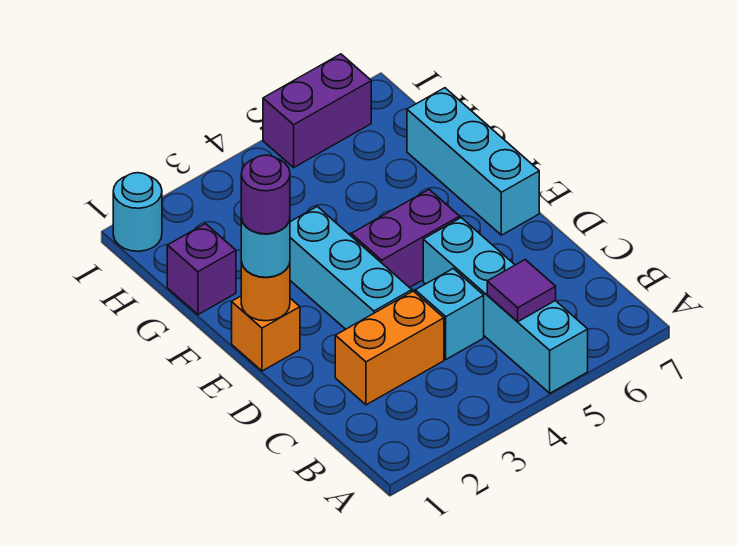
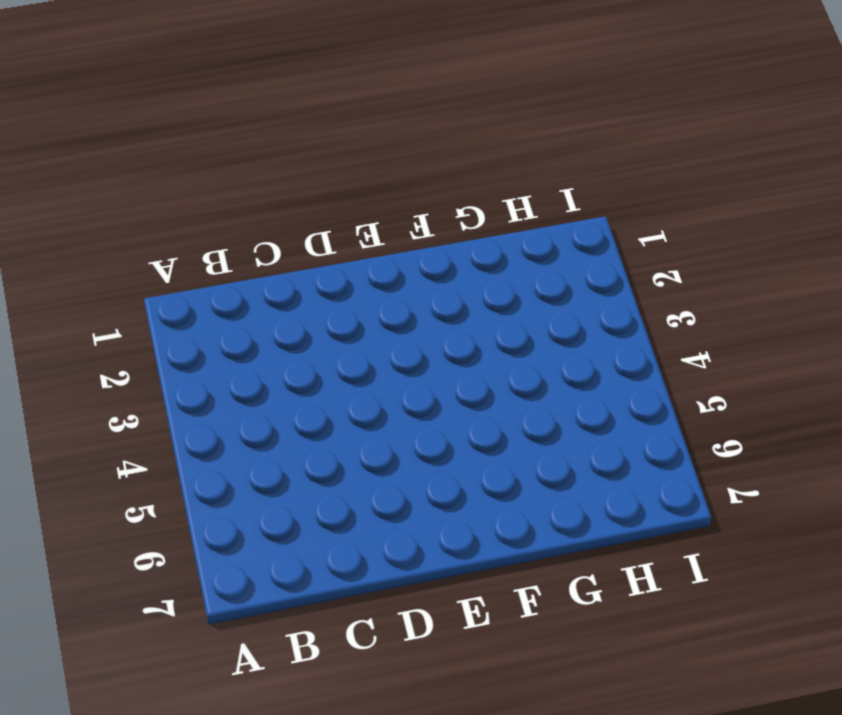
none -> cyan brick A5:D5 level 1
none -> orange brick C2:C3 level 1
none -> cyan brick C4 level 1

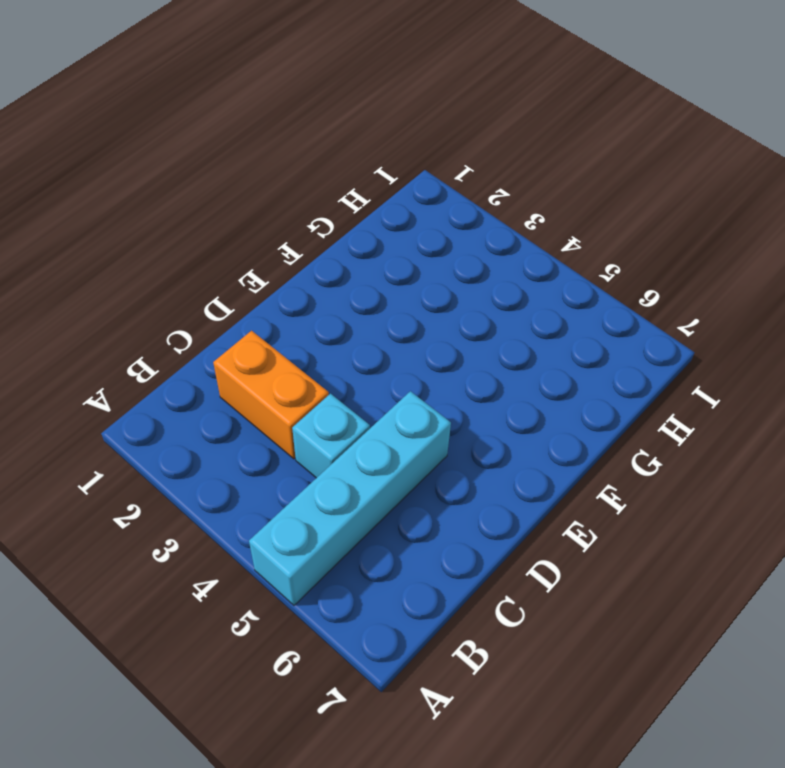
none -> cyan brick D3:F3 level 1
none -> orange brick E1 level 1
none -> purple brick E4:E5 level 1

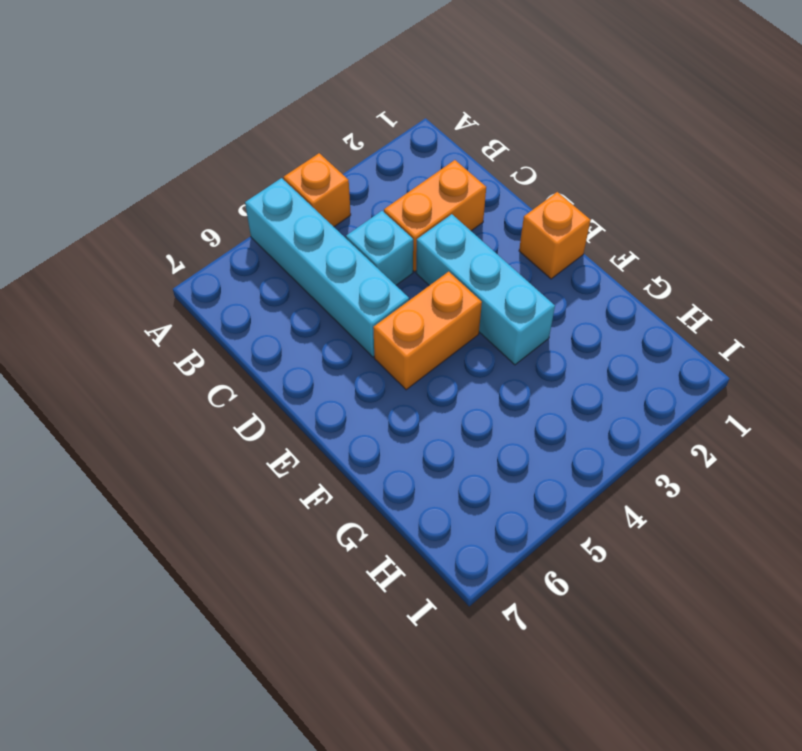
orange brick A4 level 1 -> none
orange brick E4:E5 level 1 -> purple brick E4:E5 level 1
none -> cyan brick E7:G7 level 1
none -> purple brick G1 level 1
none -> cyan round brick I1 level 1

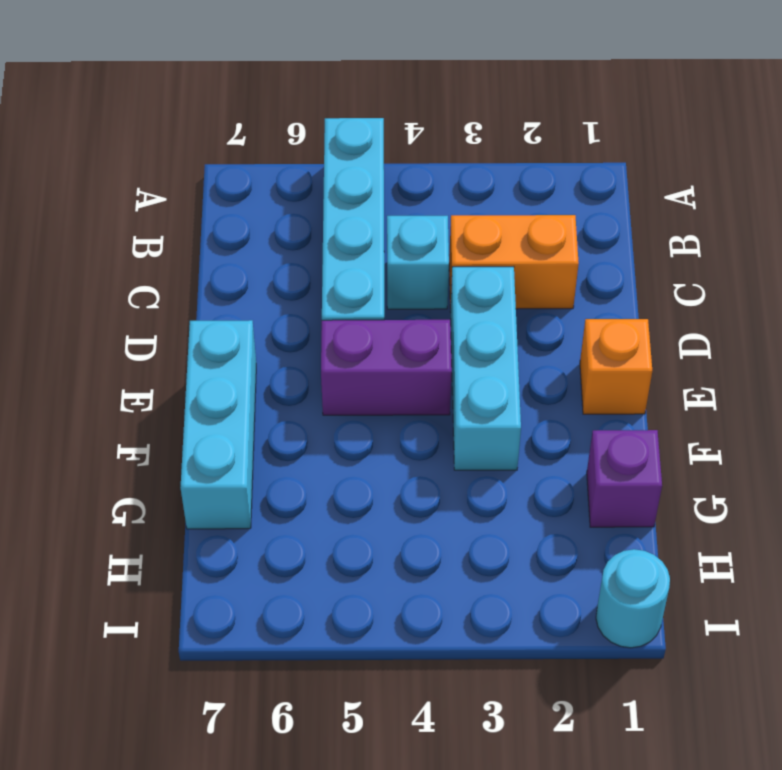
none -> purple brick I5:I6 level 1
none -> purple tile B5 level 2
none -> orange round brick E1 level 2

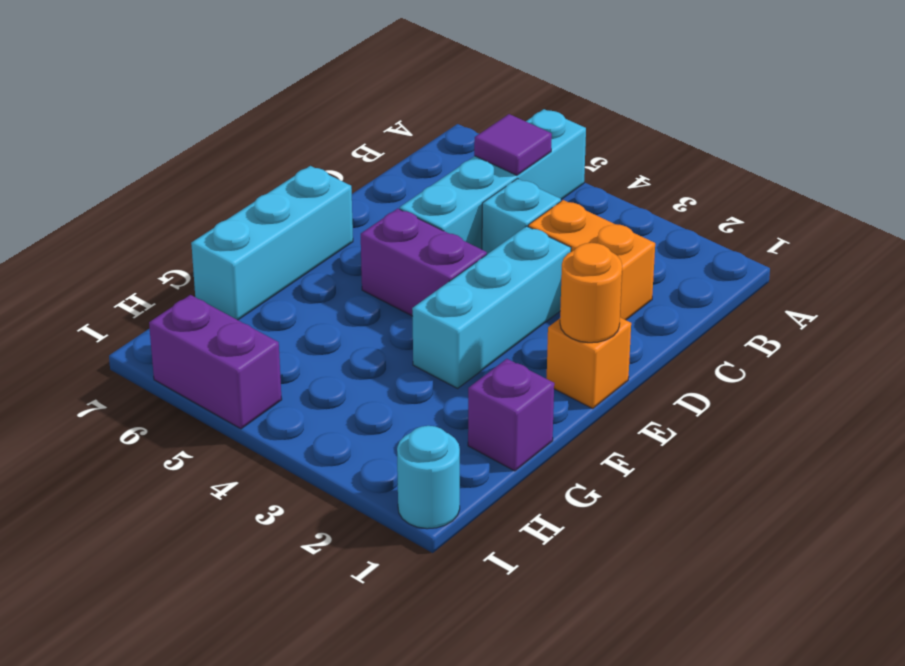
none -> cyan round brick E1 level 3
none -> purple round brick E1 level 4

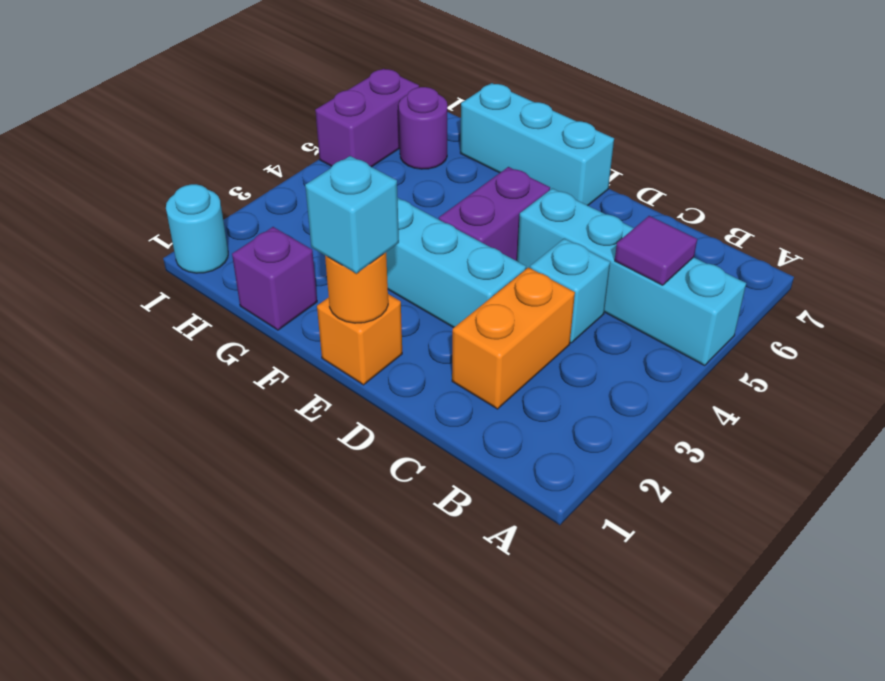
cyan brick E1 level 3 -> cyan round brick E1 level 3
purple round brick H6 level 1 -> purple round brick E1 level 4

